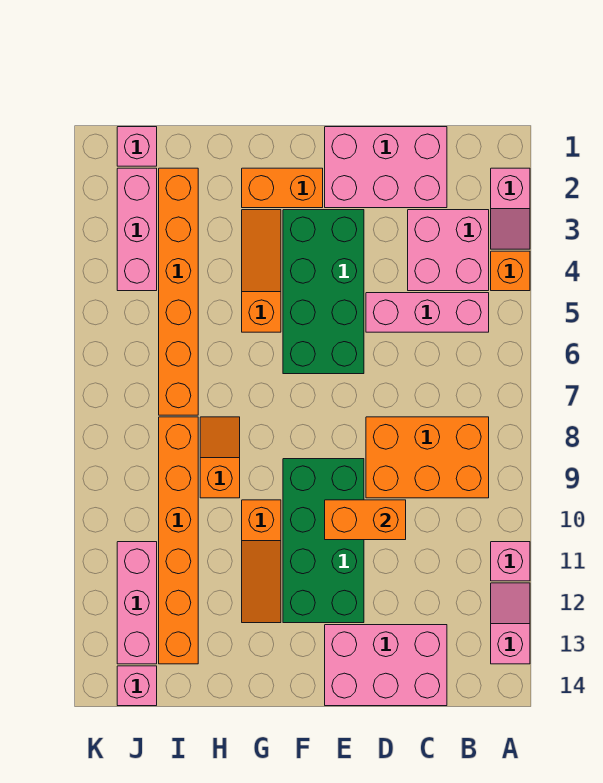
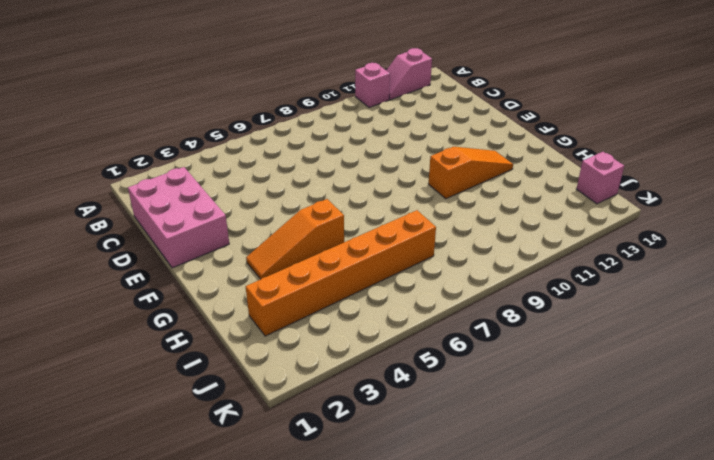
none -> pink slope A2:A3 level 1 top 2
none -> orange brick A4 level 1
none -> pink brick B3:C4 level 1

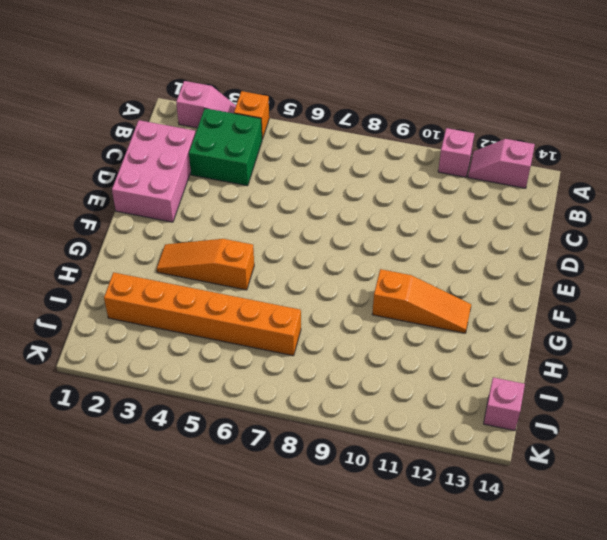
green brick B3:C4 level 1 -> pink brick B3:C4 level 1
none -> pink brick B5:D5 level 1
none -> orange brick B8:D9 level 1
none -> pink brick C13:E14 level 1

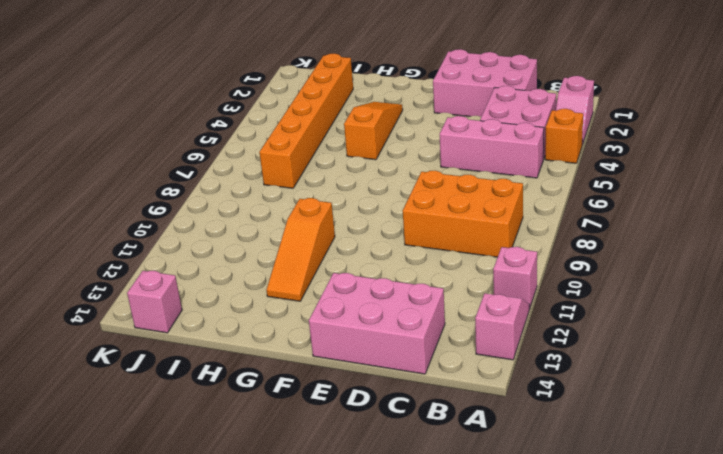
none -> green brick E3:F6 level 1
none -> green brick E9:F12 level 1
none -> orange brick F2:G2 level 1

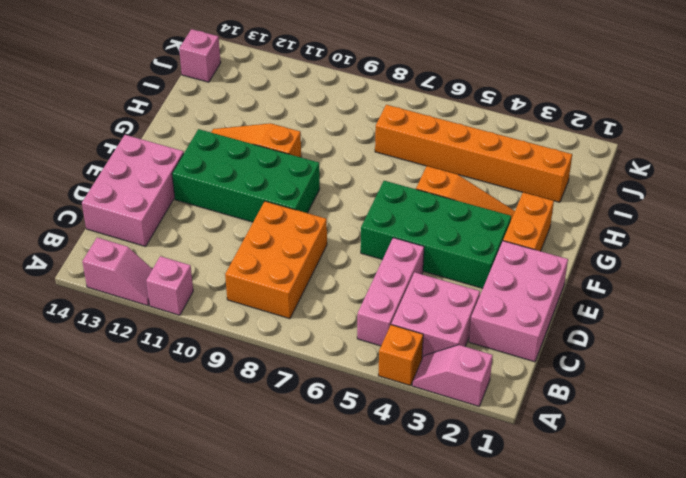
none -> orange slope H8:H9 level 1 top 9
none -> orange brick I8:I13 level 1
none -> pink brick J1 level 1

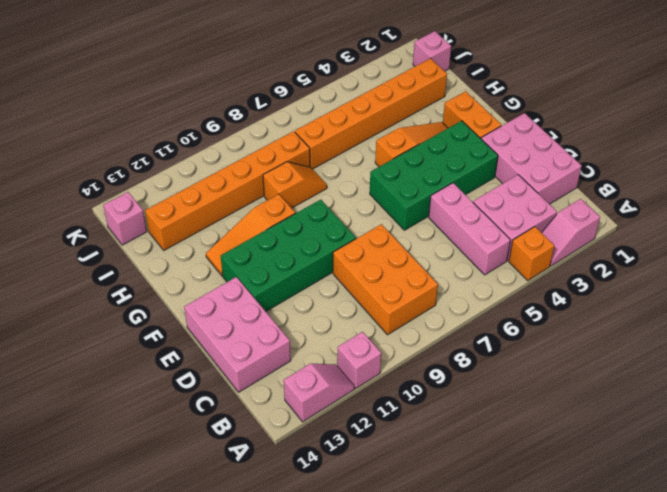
none -> pink brick J2:J4 level 1
none -> pink brick J11:J13 level 1
none -> orange brick D10:E10 level 2

